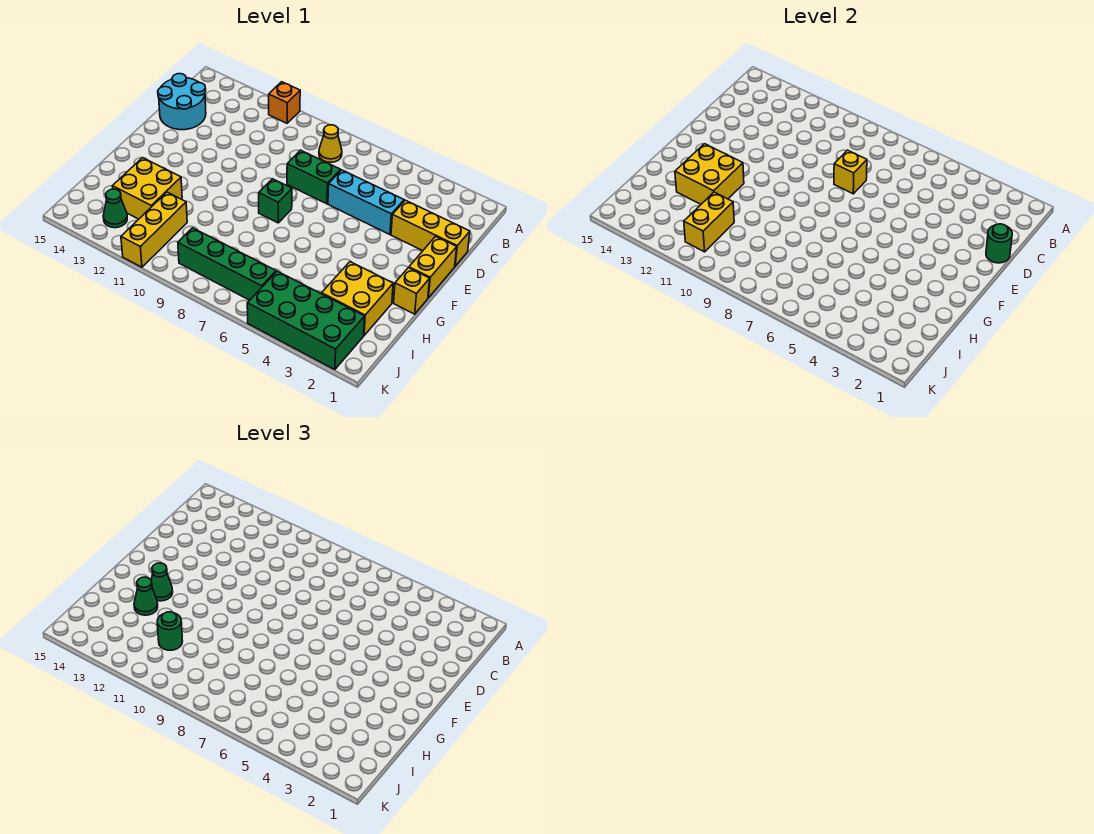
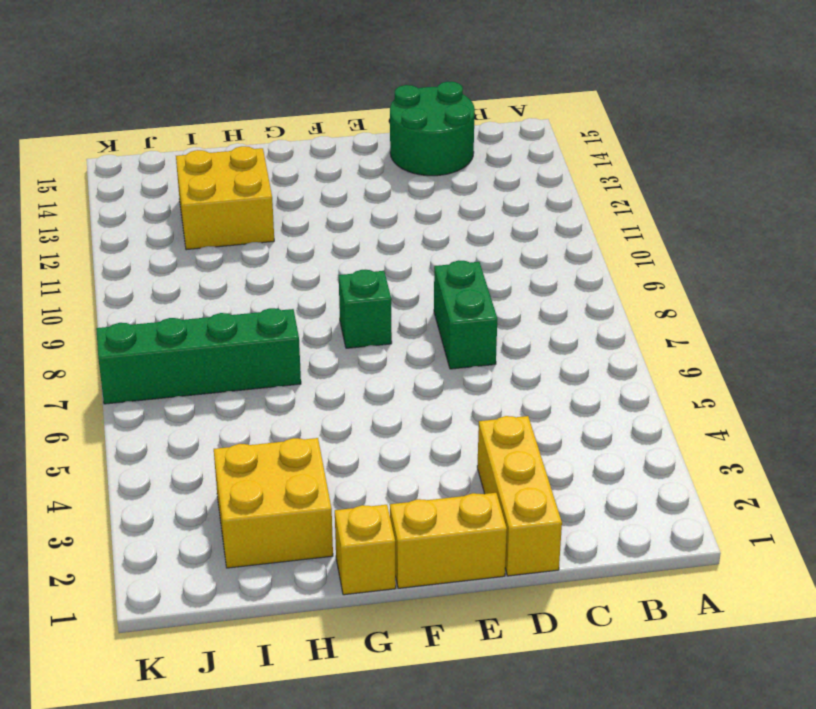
green round brick C14:D15 level 1 -> cyan round brick C14:D15 level 1
green brick H7:K7 level 1 -> green brick J6:J9 level 1
none -> orange brick A11 level 1
none -> yellow cone B8 level 1
none -> cyan brick D4:D6 level 1

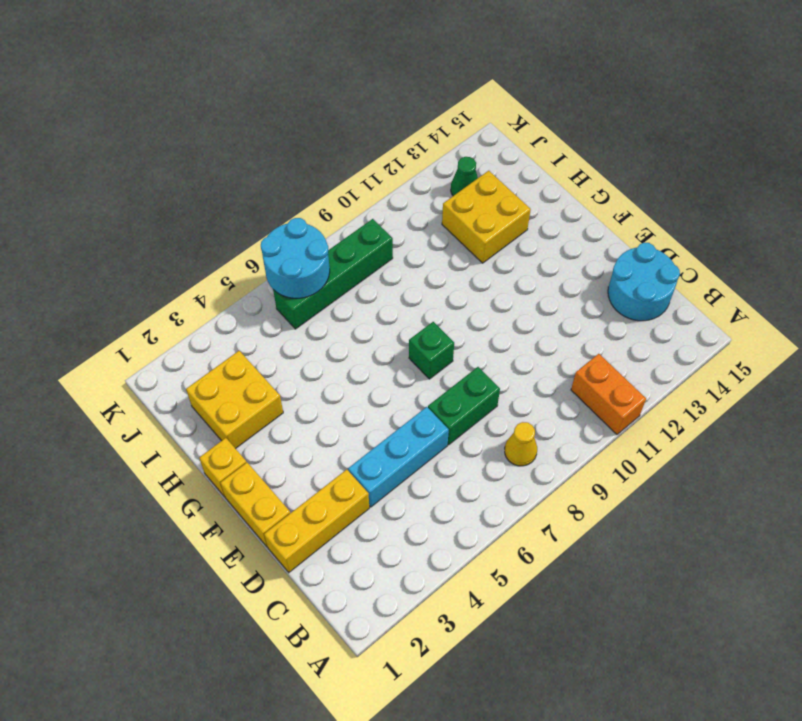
orange brick A11:B11 level 1 -> orange brick A11 level 1
cyan round brick J6:K7 level 2 -> none
none -> yellow brick I11:K11 level 1
none -> green brick J2:K5 level 1
none -> green round brick D1 level 2

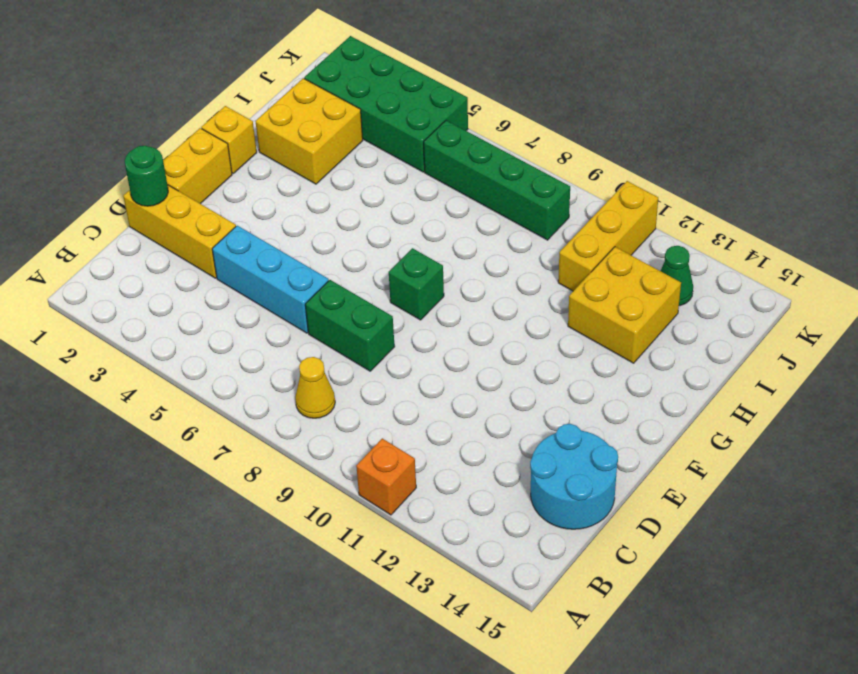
none -> yellow brick D8 level 2
none -> yellow brick G12:H13 level 2
none -> yellow brick I11:J11 level 2

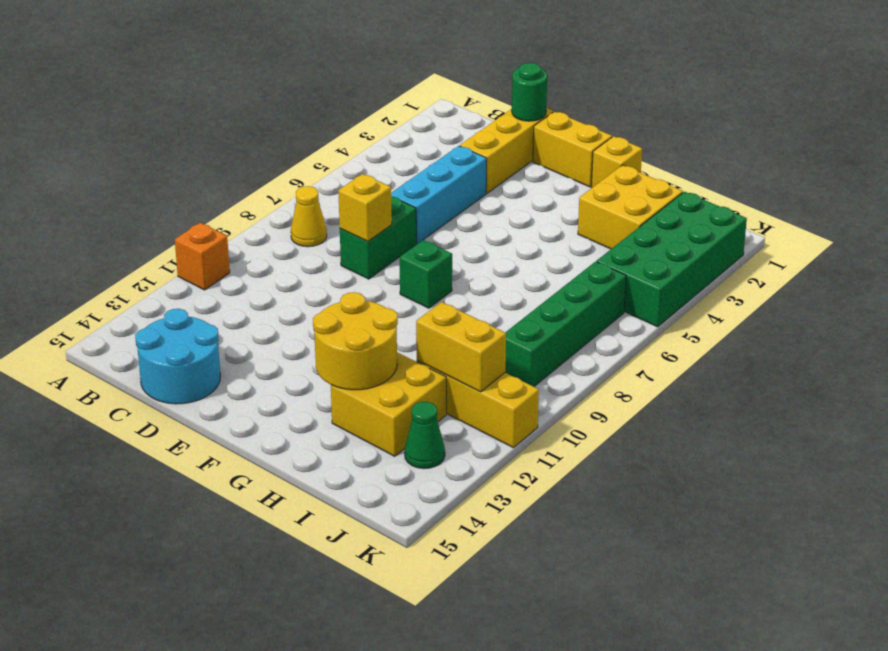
yellow round brick G12:H13 level 2 -> yellow brick G12:H13 level 2
none -> green cone G13 level 3
none -> green cone H13 level 3
none -> green round brick I11 level 3

